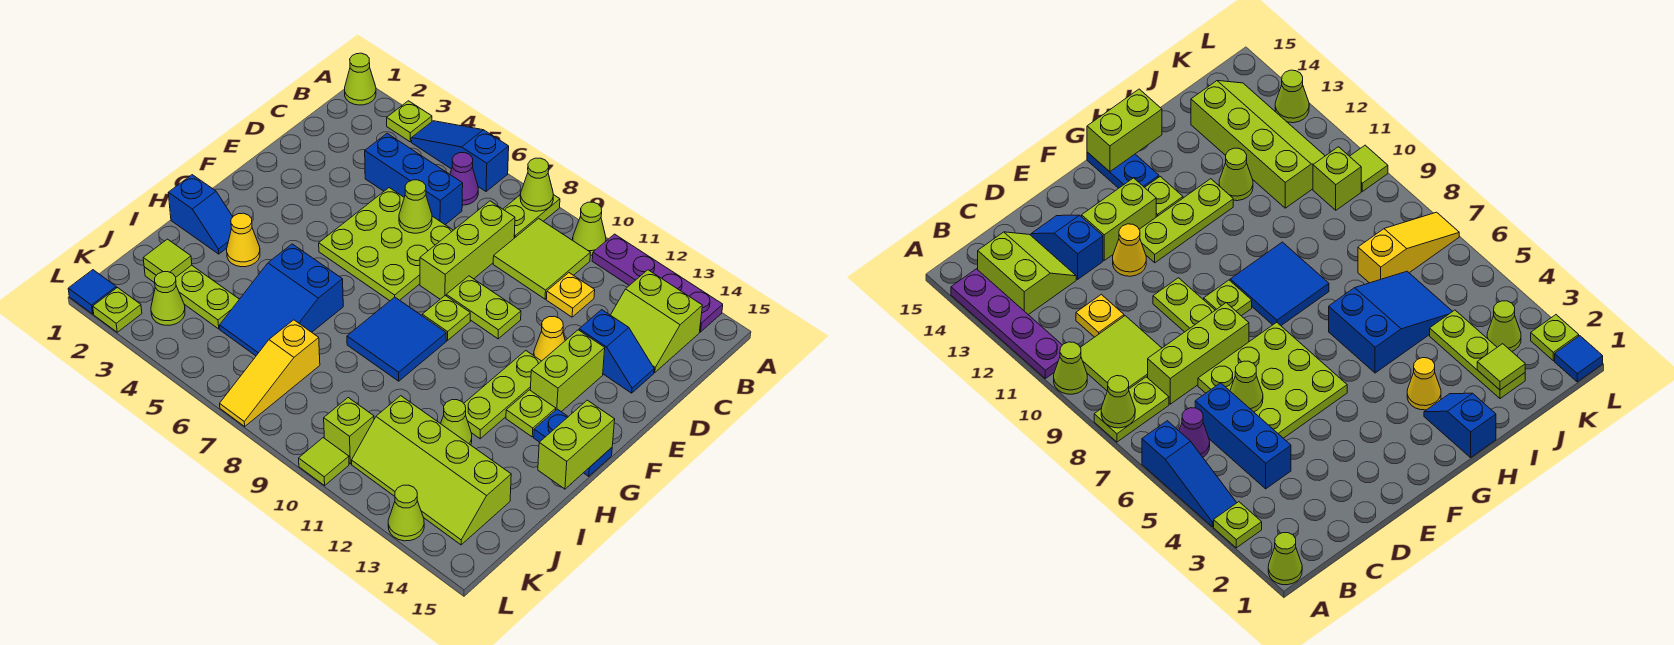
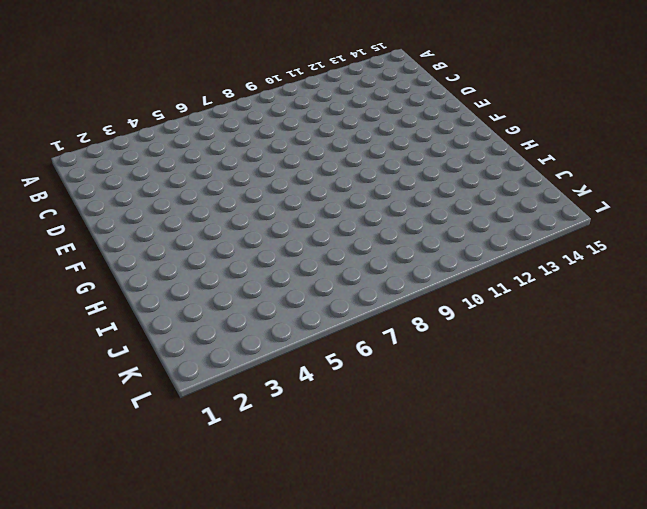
none -> lime cone A1 level 1
none -> lime plate A3 level 1
none -> blue slope A4:A6 level 1 top 6
none -> lime plate A8:B8 level 1

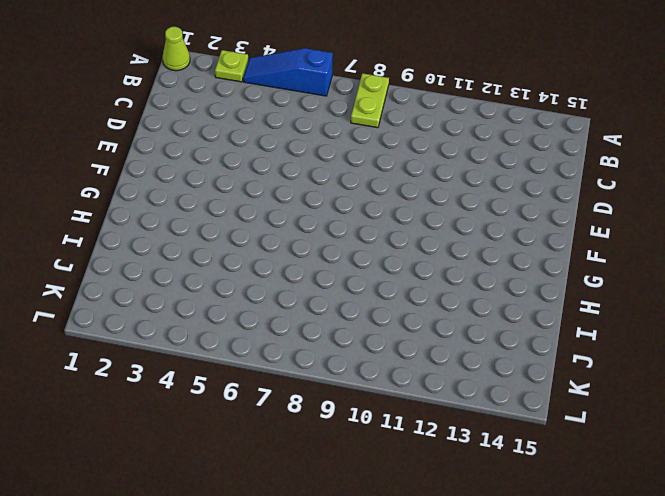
none -> lime cone A10 level 1
none -> purple plate A11:A14 level 1
none -> purple cone B6 level 1
none -> lime tile B9:C10 level 1

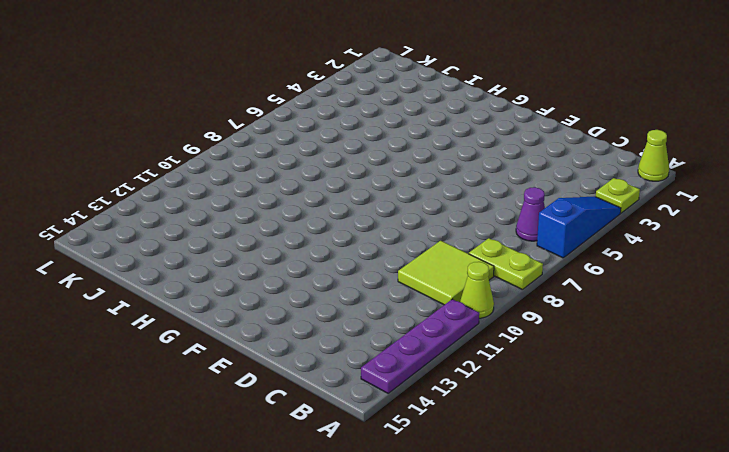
none -> lime slope B13:C14 level 1 top B
none -> blue brick C4:C6 level 1
none -> lime brick C8:E8 level 1
none -> yellow plate C11 level 1

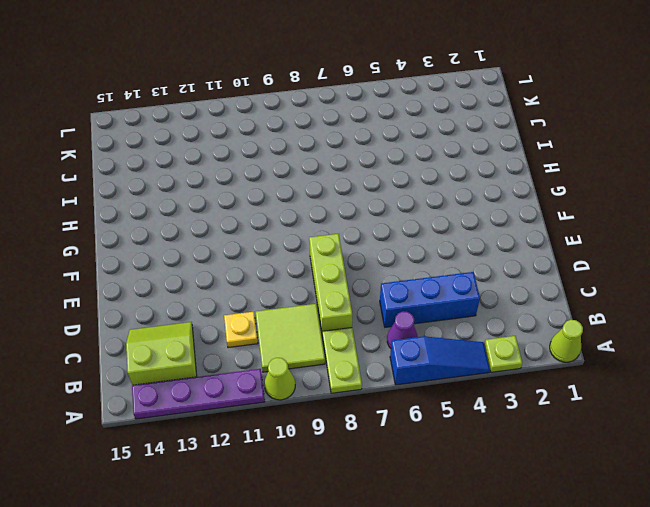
none -> lime plate D5:F7 level 1
none -> blue slope D13:D14 level 1 top 13
none -> lime plate E9:E10 level 1
none -> yellow cone E12 level 1

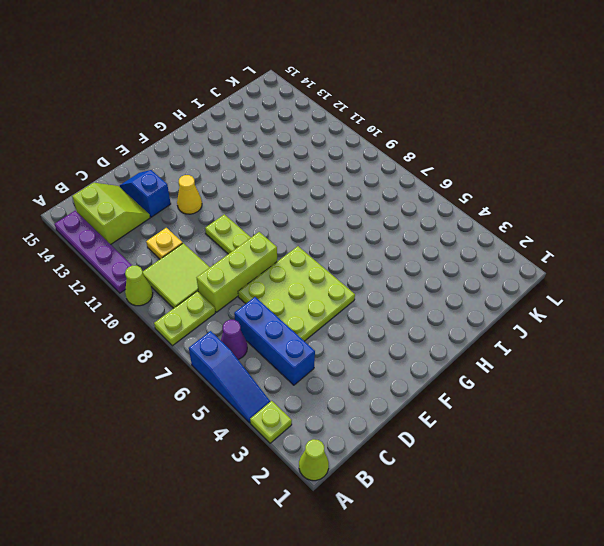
none -> lime brick E13:F13 level 1
none -> lime plate F9 level 1
none -> lime plate F12:H12 level 1
none -> blue tile G8:H9 level 1

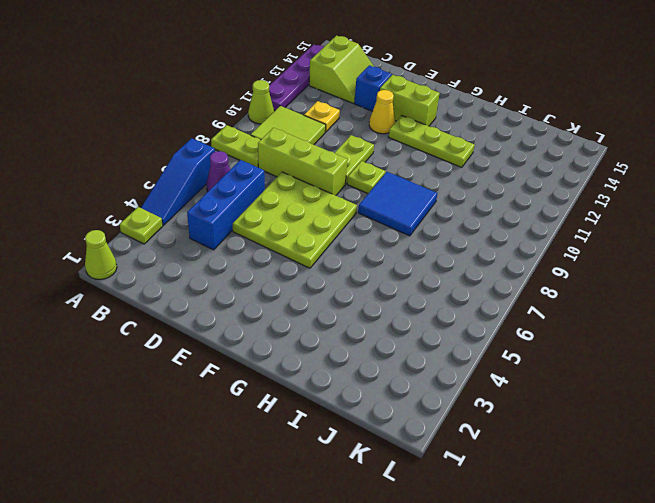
none -> lime plate G13 level 1
none -> blue plate G14:G15 level 1
none -> blue slope H1:H2 level 1 top 1
none -> yellow cone H3 level 1

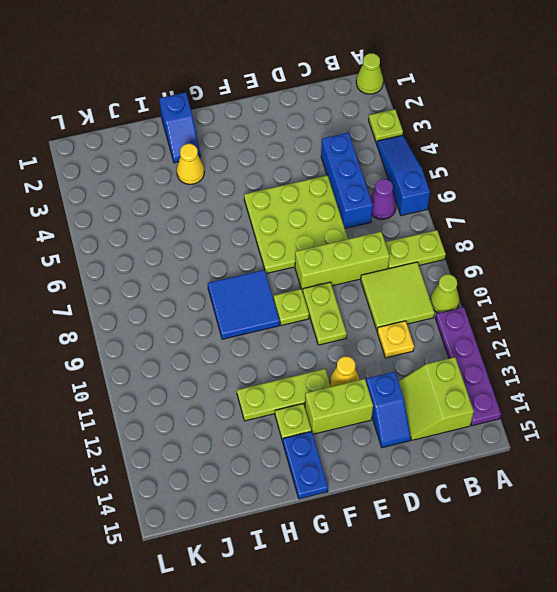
none -> blue slope H5:J6 level 1 top H
none -> lime cone I12 level 1
none -> lime plate J2:J4 level 1
none -> yellow slope J7:L7 level 1 top J

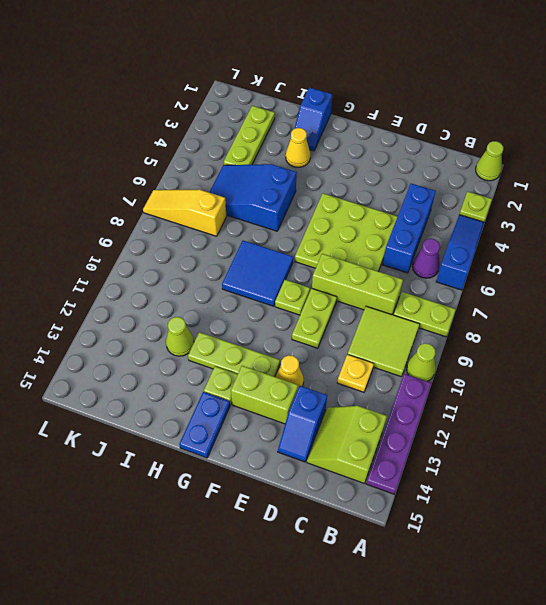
none -> lime slope J11:K14 level 1 top J
none -> lime cone K3 level 1
none -> lime brick K10 level 1
none -> blue tile L1 level 1

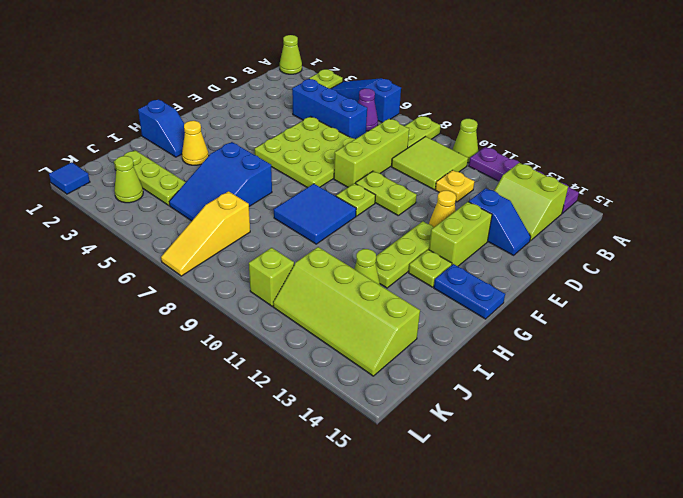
none -> lime plate L2 level 1
none -> lime tile L10 level 1
none -> lime cone L13 level 1
none -> lime cone A8 level 2

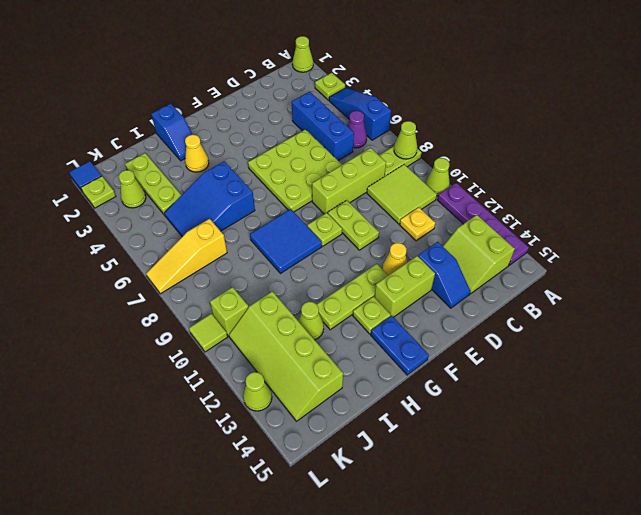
none -> lime cone D6 level 2
none -> lime brick G15:H15 level 2
none -> lime tile J2 level 2

